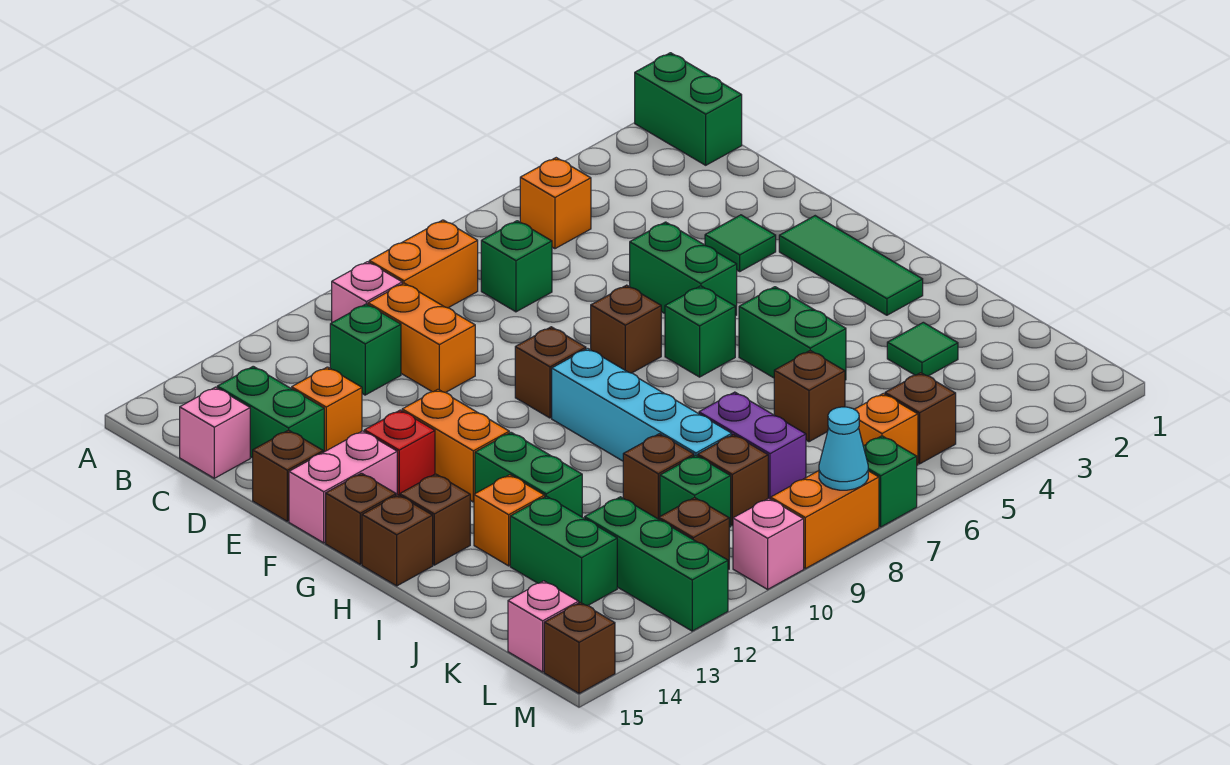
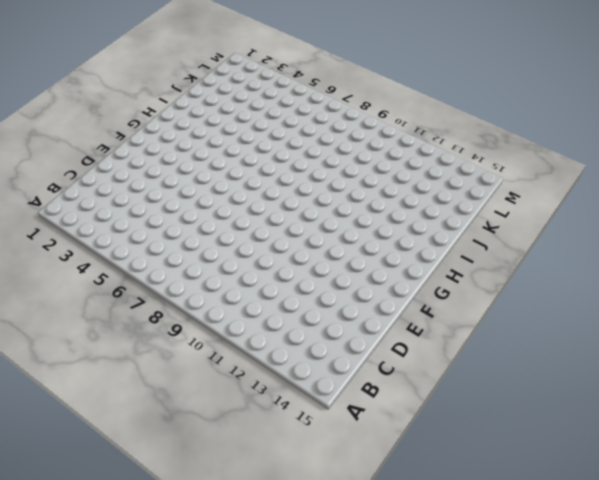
none -> green brick A1:B1 level 1
none -> orange brick B5 level 1
none -> orange brick B8:B9 level 1
none -> pink brick B10 level 1

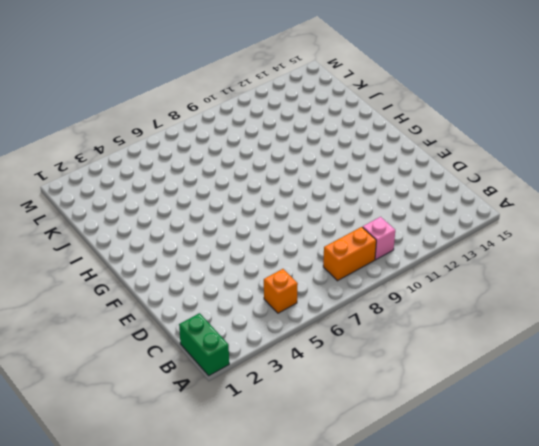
none -> green brick C7 level 1
none -> orange brick C10:D10 level 1
none -> green brick C11 level 1
none -> green brick C14:D14 level 1

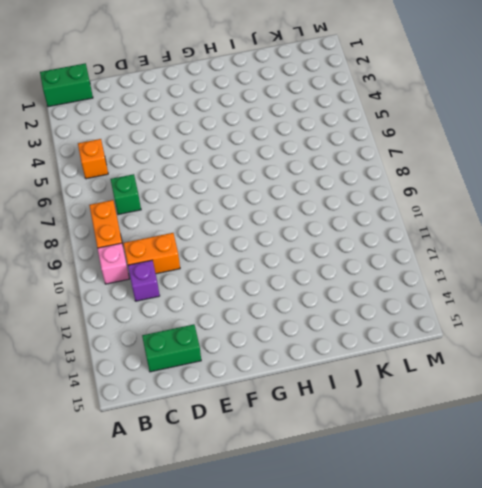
purple brick C11 level 1 -> green brick C11 level 1
none -> pink brick C15 level 1
none -> orange brick D13 level 1
none -> green tile E3 level 1
none -> green brick E5:F5 level 1

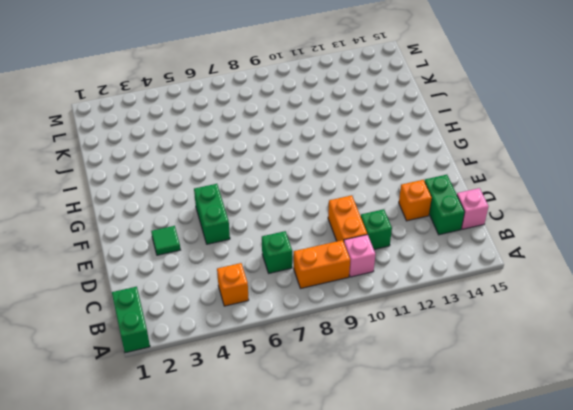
none -> brown brick E15 level 1
none -> green tile F2:H2 level 1
none -> brown brick F7 level 1
none -> brown brick F9 level 1

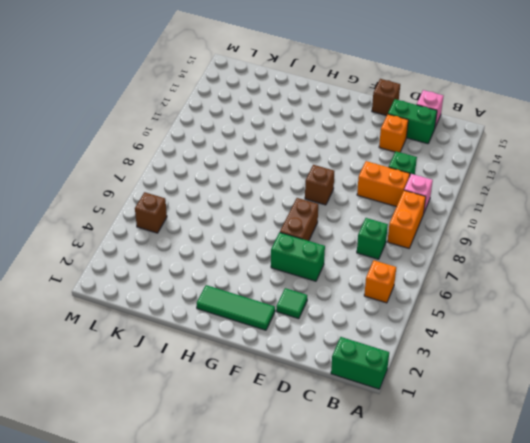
brown brick F6:F7 level 1 -> brown brick F7 level 1
none -> orange brick F12:G12 level 1
none -> red brick F13 level 1
none -> pink brick F14:F15 level 1
none -> green brick G6 level 1

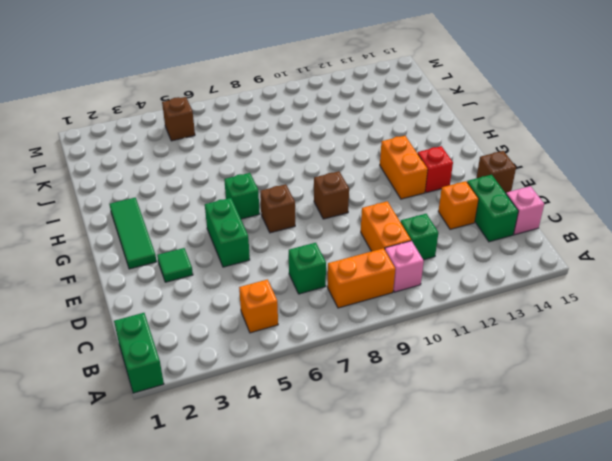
none -> pink brick F14:F15 level 1
none -> cyan brick G9:J9 level 1
none -> brown brick G15 level 1
none -> green brick H5:I5 level 1

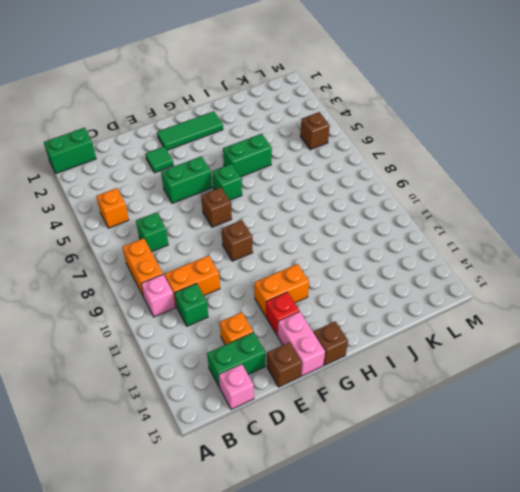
none -> cyan brick G9:J9 level 1
none -> green brick H12:I12 level 1
none -> brown brick H14 level 1
none -> brown brick H15 level 1

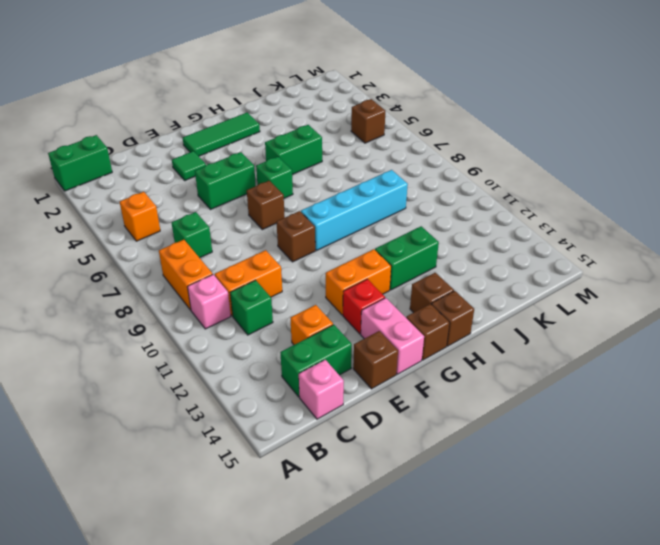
none -> orange brick I13 level 1
none -> green tile J3 level 1
none -> brown brick J6 level 1
none -> purple brick J8:K8 level 1

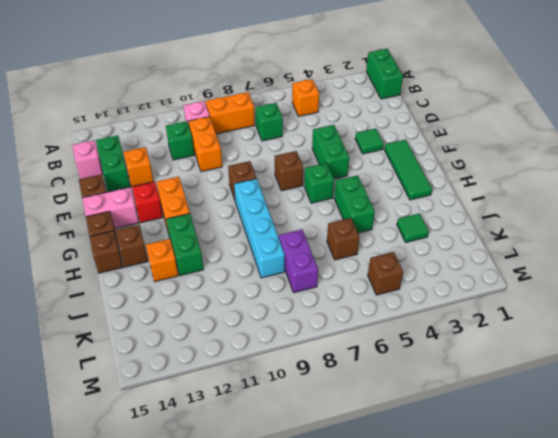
none -> brown brick J10 level 1
none -> green brick J13:K13 level 1
none -> brown brick K9 level 1
none -> green brick K10 level 1

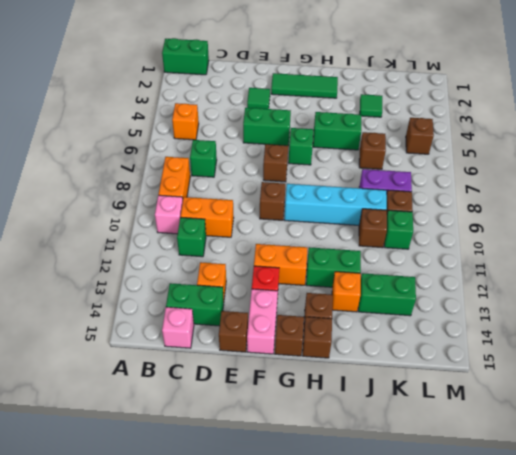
none -> green brick K12:M12 level 1
none -> orange brick L6 level 1
none -> brown brick L11 level 1
none -> pink brick L15 level 1

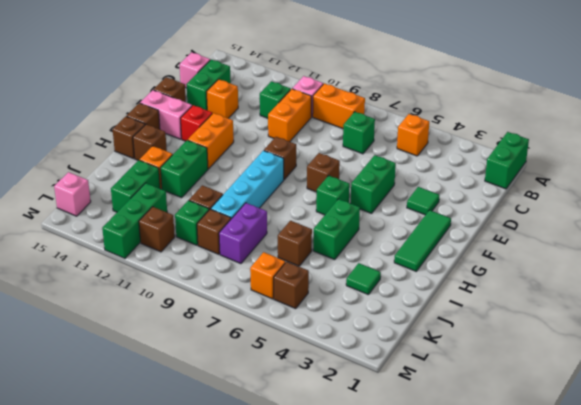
none -> green brick M7 level 1
none -> orange brick M8:M9 level 1
none -> pink brick M10 level 1
none -> brown brick M15 level 1

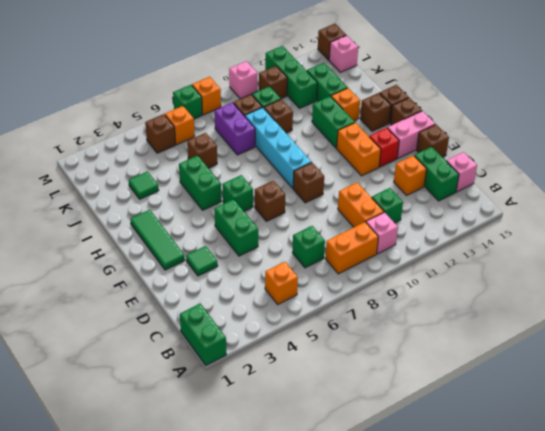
orange brick M8 level 1 -> orange brick M8:M9 level 1
none -> cyan cone M8 level 2

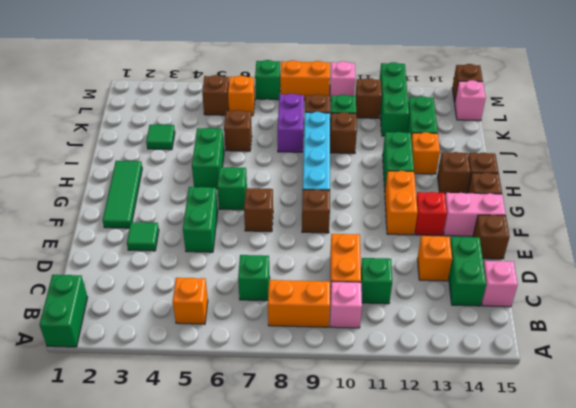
none -> cyan cone M8 level 2

